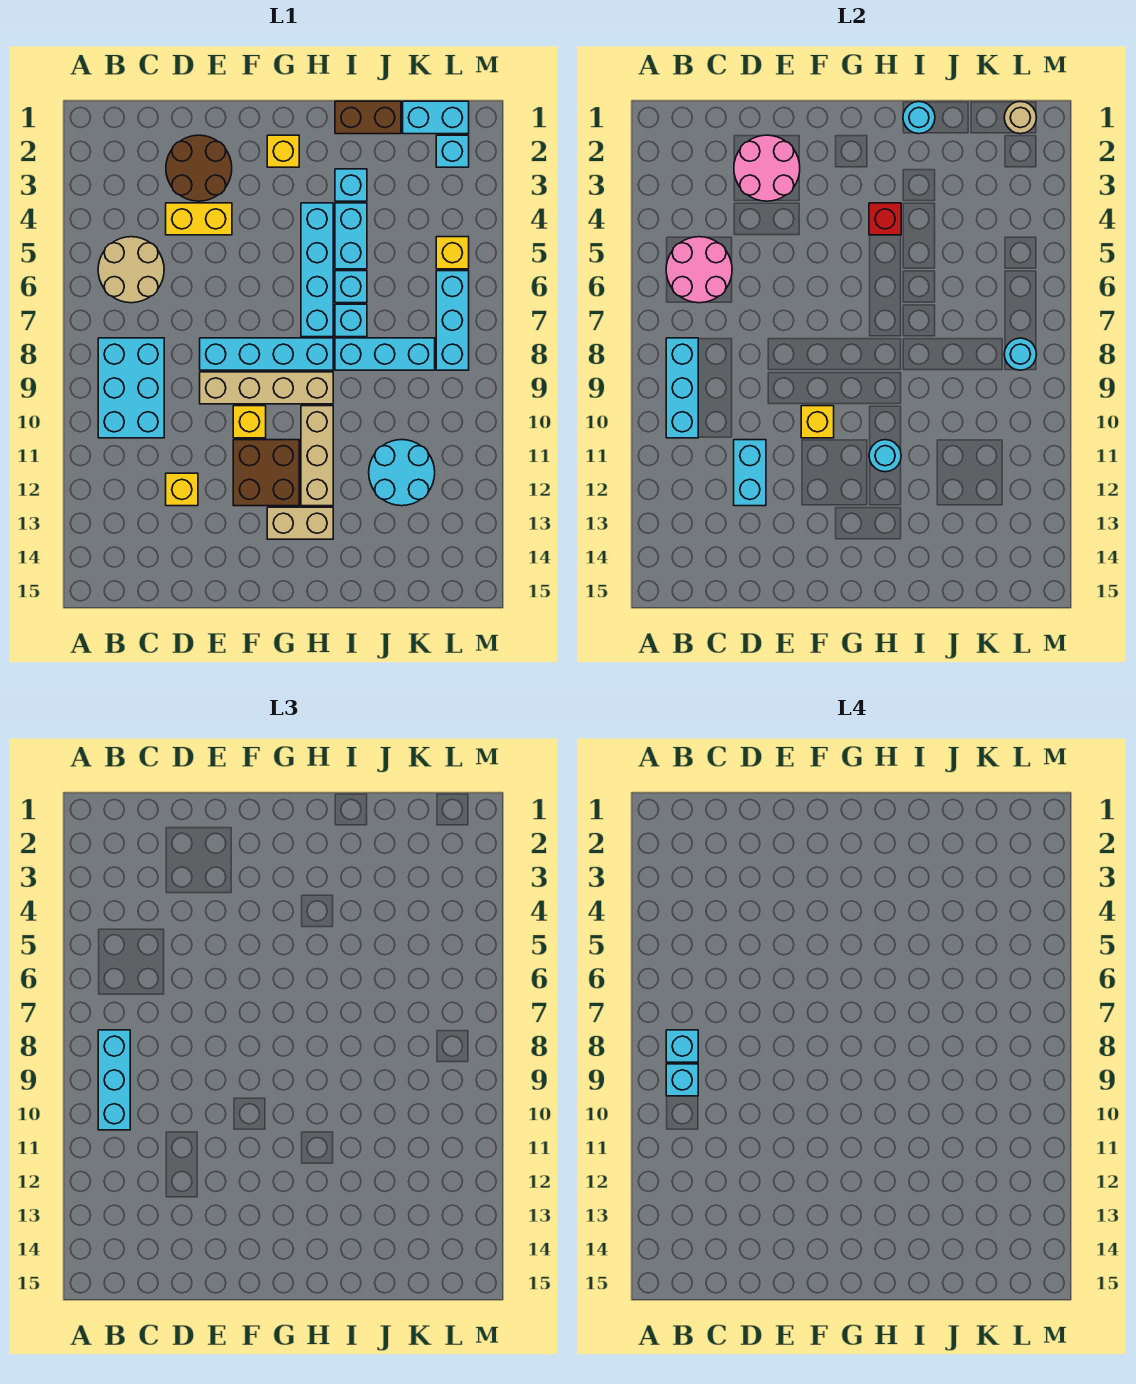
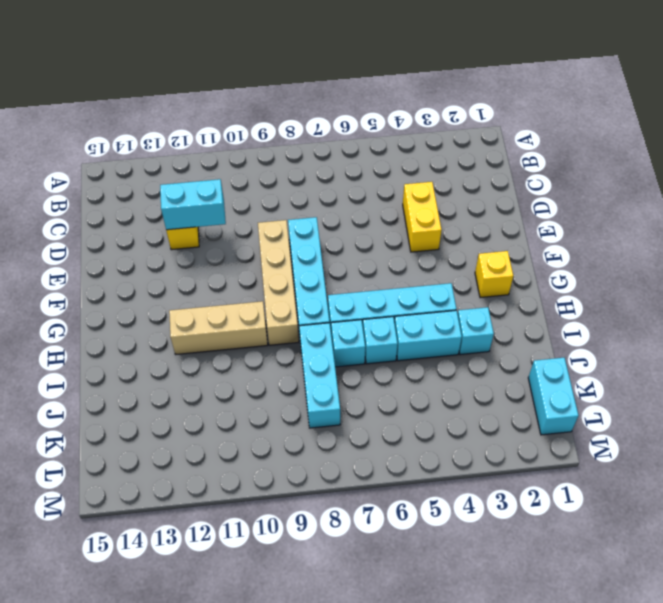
none -> tan round brick B5:C6 level 1
none -> cyan brick B8:C10 level 1
none -> brown round brick D2:E3 level 1
none -> yellow brick F10 level 1

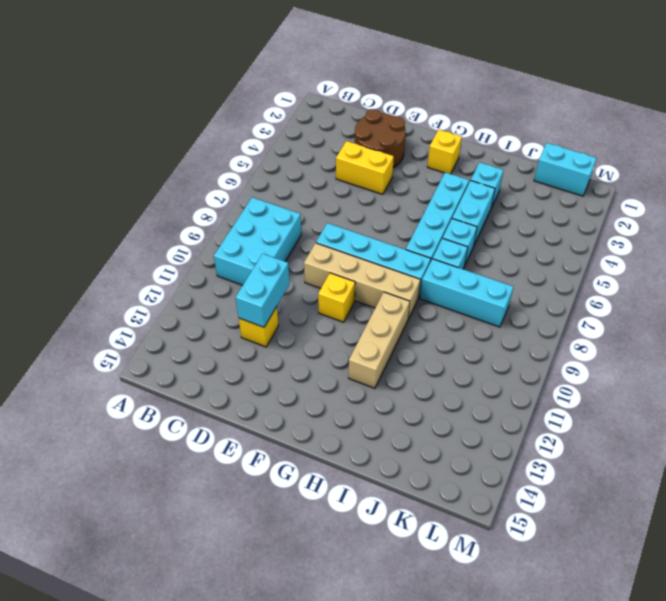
none -> tan round brick B5:C6 level 1
none -> brown brick F11:G12 level 1
none -> tan brick G13:H13 level 1
none -> brown brick I1:J1 level 1

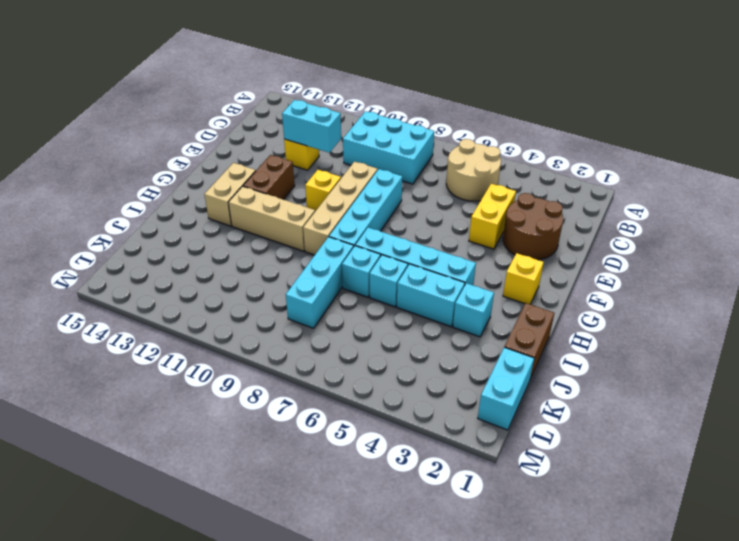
brown brick F12:G12 level 1 -> brown brick F11:G12 level 1
none -> cyan round brick J11:K12 level 1
none -> cyan brick L2 level 1
none -> yellow brick L5 level 1
none -> cyan brick L6:L8 level 1

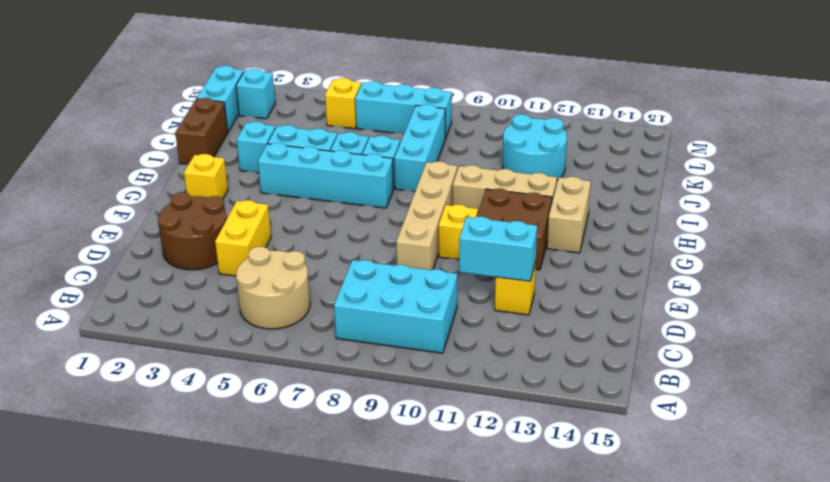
none -> cyan brick E8:H8 level 1
none -> pink round brick B5:C6 level 2
none -> cyan brick B8:B10 level 2
none -> pink round brick D2:E3 level 2

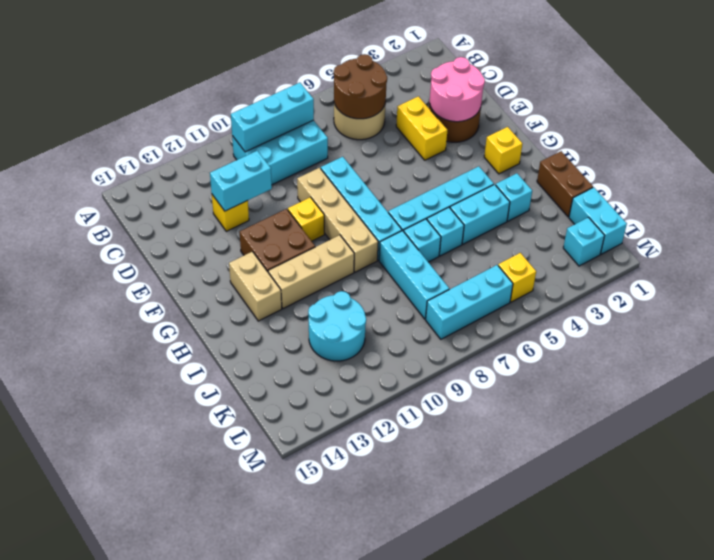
brown round brick B5:C6 level 2 -> pink round brick B5:C6 level 2
none -> yellow brick F10 level 2
none -> red brick H4 level 2
none -> cyan round brick H11 level 2
none -> cyan round brick I1 level 2

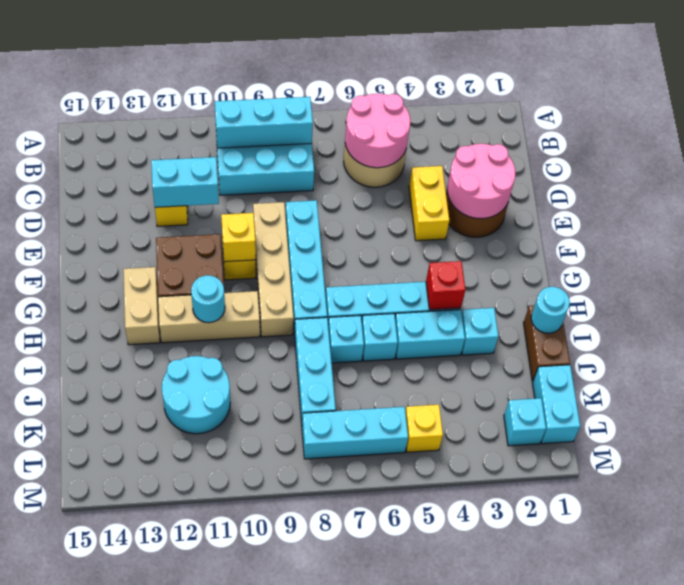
none -> yellow brick G2 level 1
none -> tan round brick L1 level 2
none -> cyan round brick L8 level 2
none -> cyan brick B8:B10 level 3

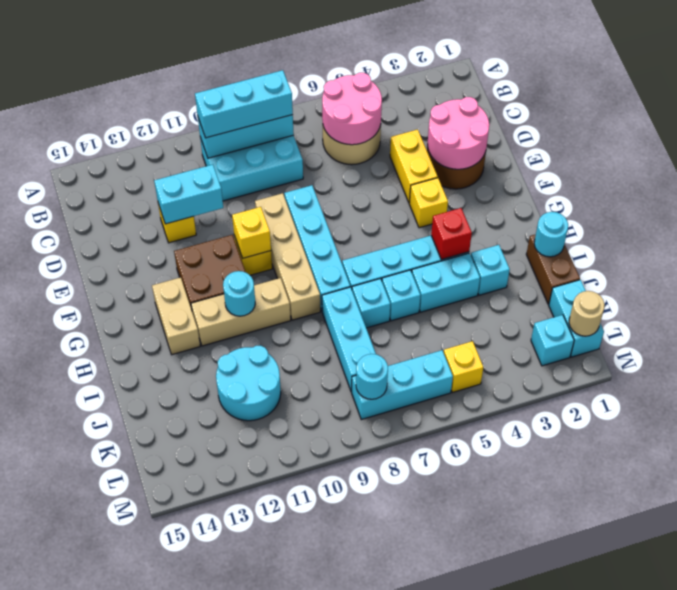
yellow brick F4 level 1 -> yellow brick G2 level 1
none -> cyan brick B8 level 4
none -> cyan brick B9 level 4

